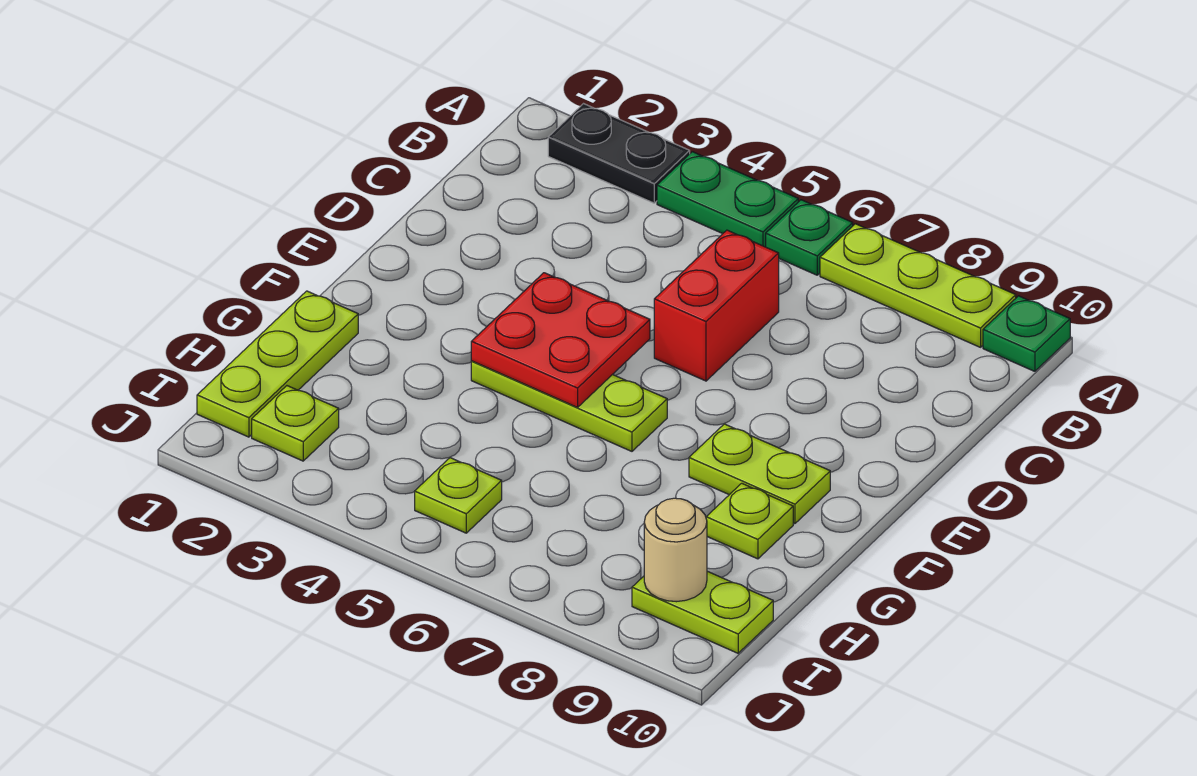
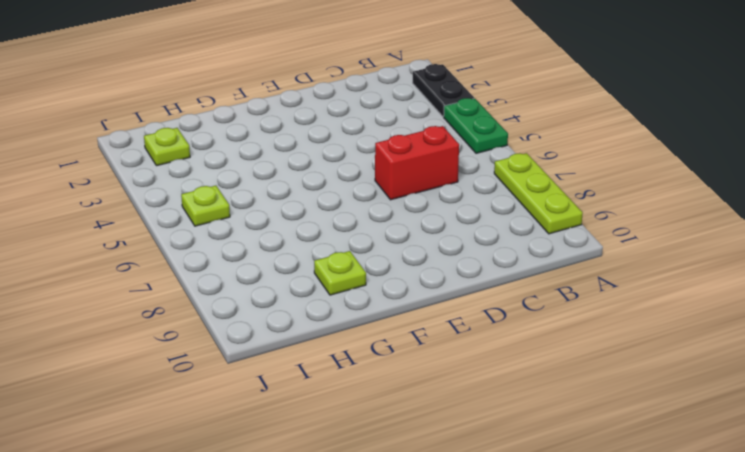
none -> green plate A6 level 1
none -> green plate A10 level 1
none -> lime plate F4:F6 level 1

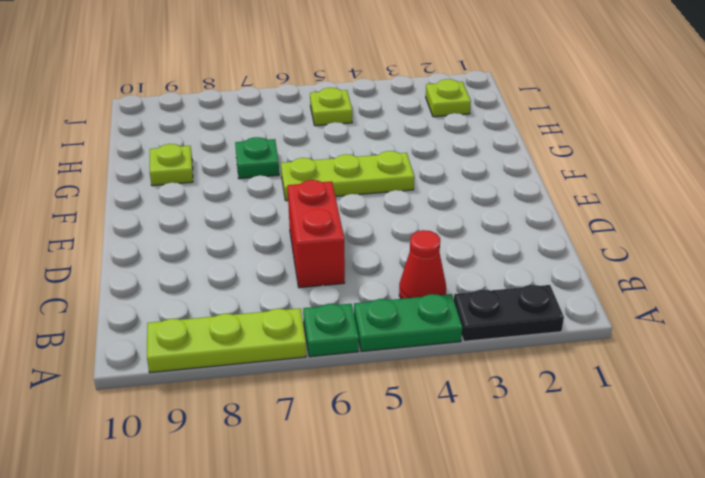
red cone B4 level 1 -> none
green plate G7 level 1 -> green plate A10 level 1
none -> lime plate F8:F9 level 1
none -> lime plate G1:I1 level 1
none -> lime plate I9:I10 level 1

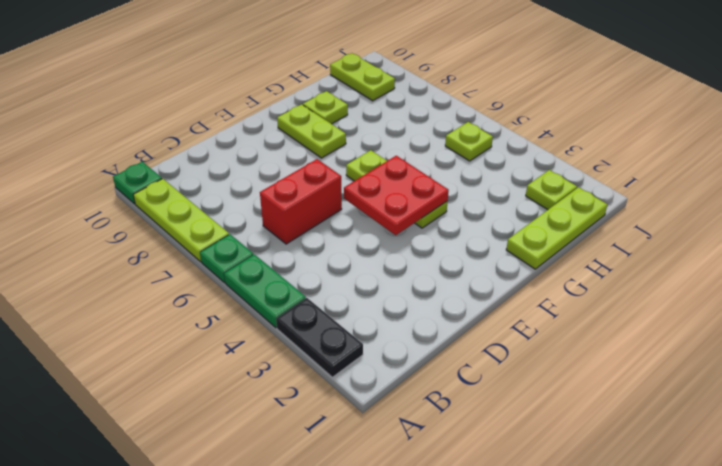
none -> tan round brick I9 level 2

